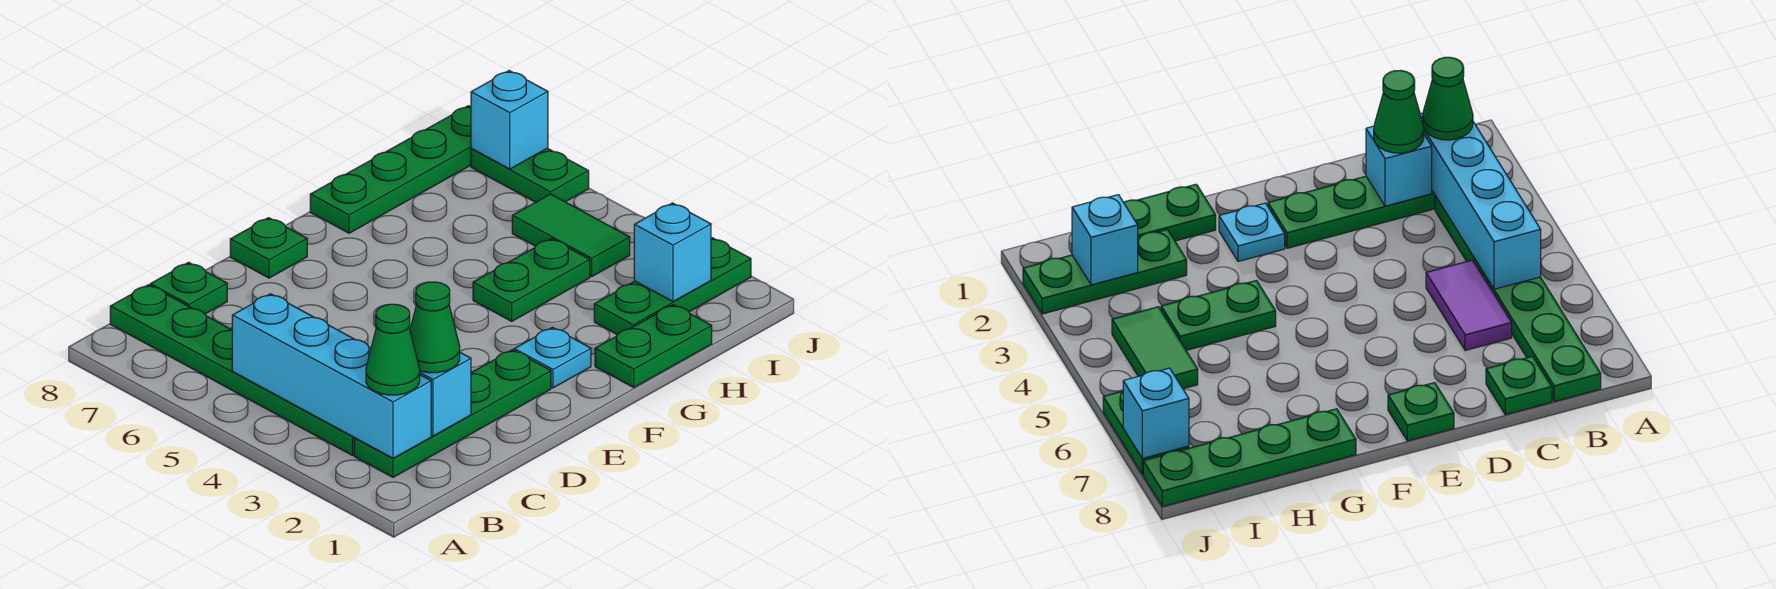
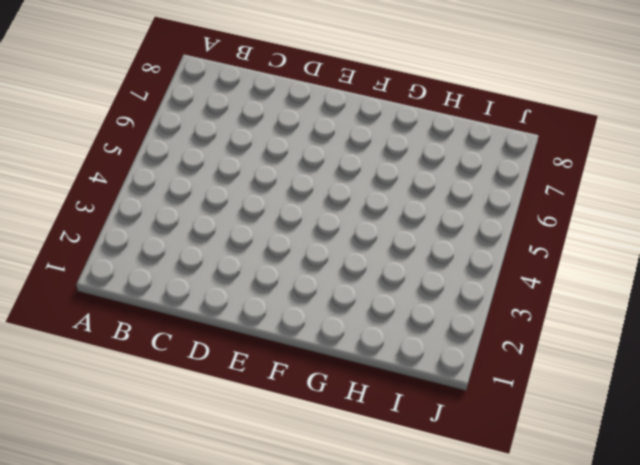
none -> green plate B2:E2 level 1
none -> green plate B3:B8 level 1
none -> purple tile C5:C6 level 1

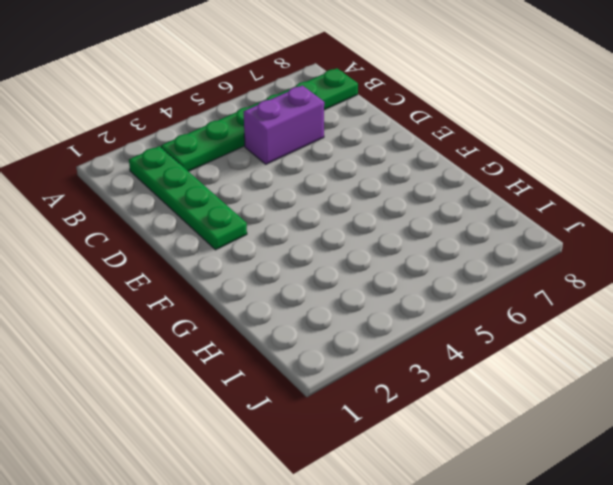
purple brick C5:C6 level 1 -> purple tile C5:C6 level 1
none -> green plate C8 level 1
none -> green plate E8 level 1
none -> cyan plate F2 level 1

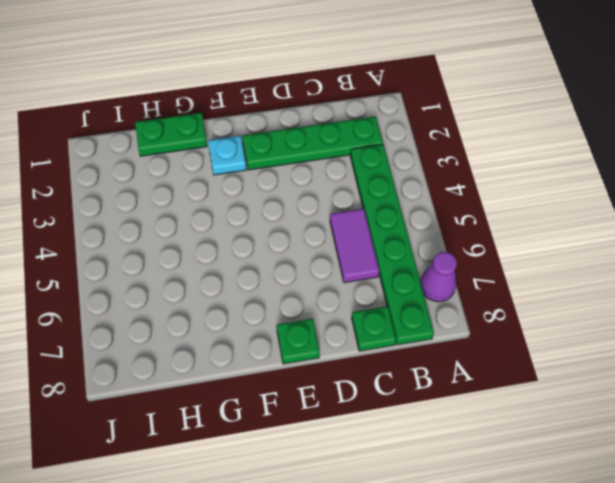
purple cone A7 level 1 -> none
none -> green plate G4:H4 level 1
none -> green plate G8:J8 level 1
none -> green plate H2:J2 level 1

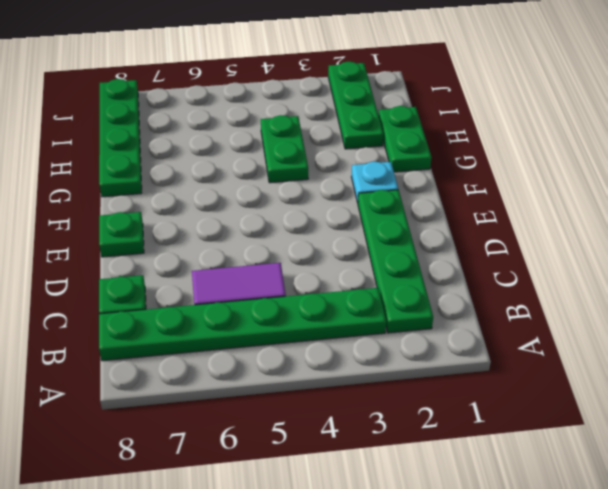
none -> green tile I4:I5 level 1
none -> green plate J6:J7 level 1
none -> cyan brick B2:B5 level 2

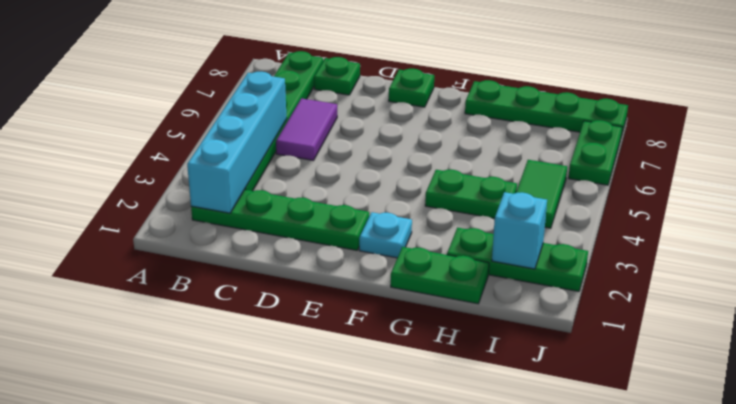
none -> cyan brick C2 level 2
none -> cyan brick J7 level 2
none -> green cone B2 level 3

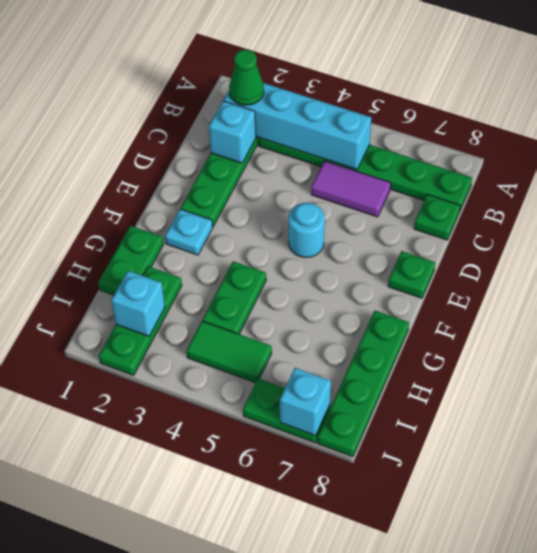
cyan round brick E5 level 1 -> none
none -> green cone C2 level 3

